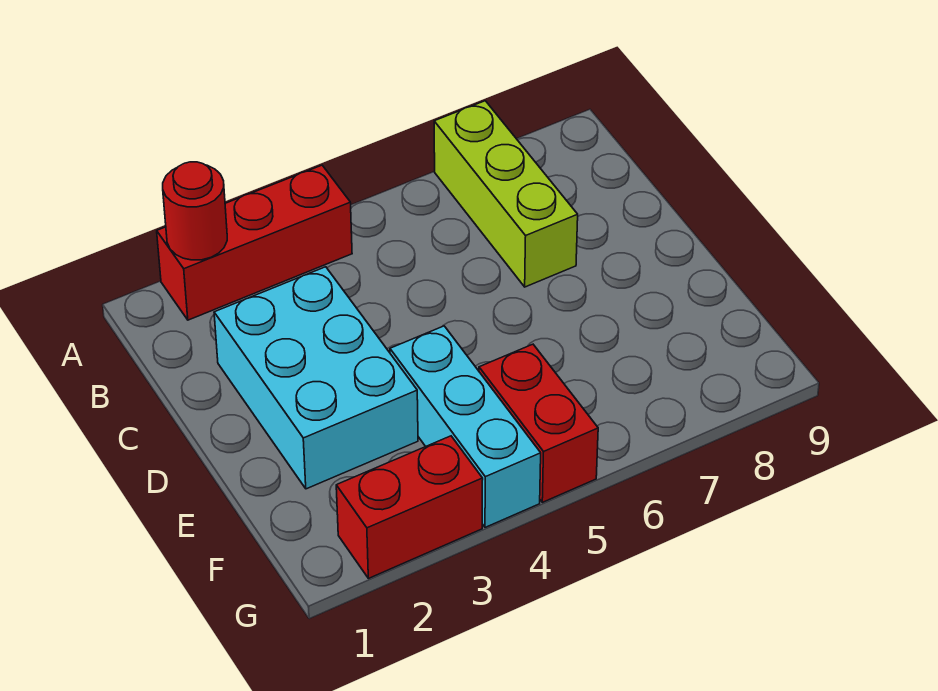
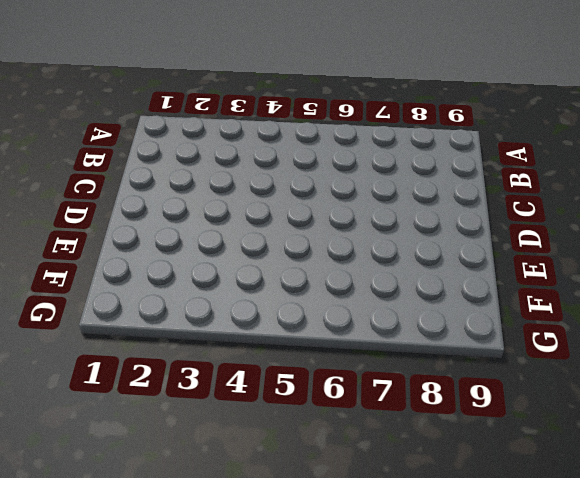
none -> red brick A2:A4 level 1
none -> lime brick A7:C7 level 1

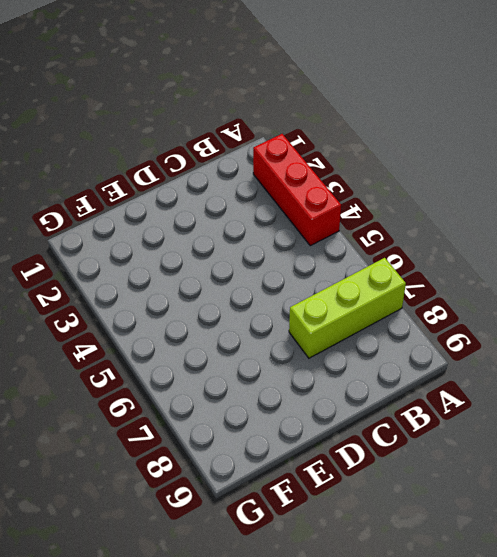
none -> cyan brick C2:E3 level 1
none -> cyan brick E4:G4 level 1

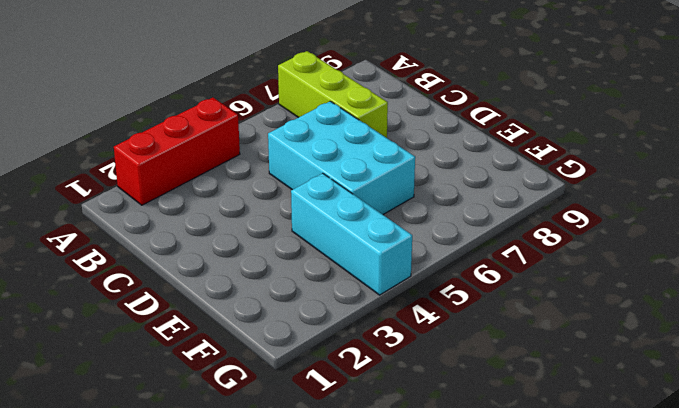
cyan brick C5:E6 level 1 -> cyan brick C2:E3 level 1
none -> red brick F5:G5 level 1
none -> red brick G2:G3 level 1

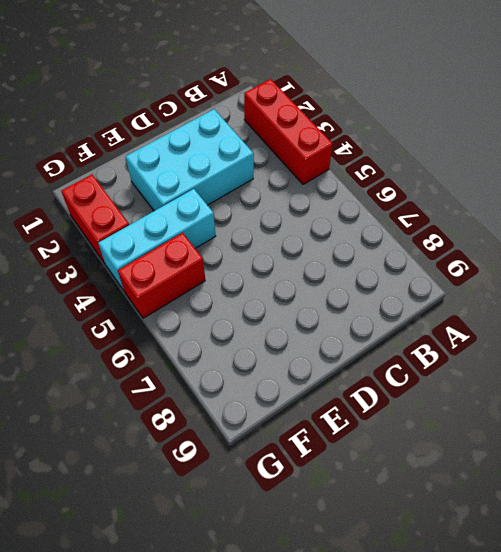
none -> lime brick A7:C7 level 1
none -> red round brick A2 level 2

